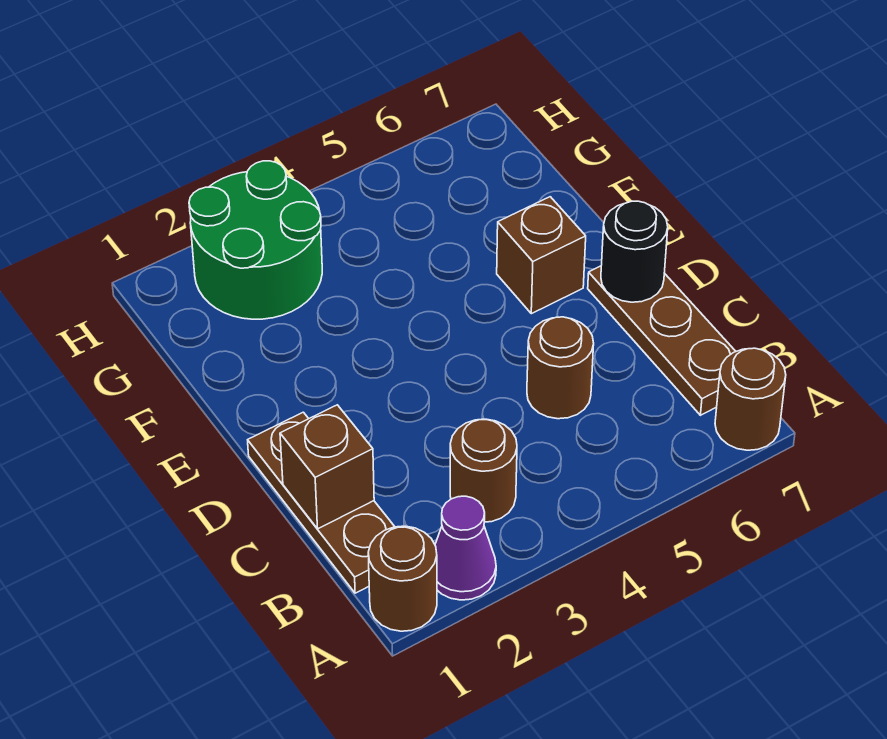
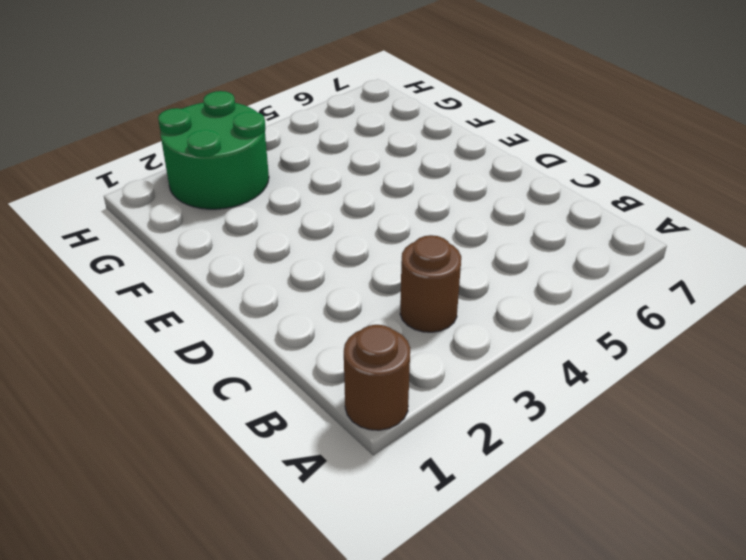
none -> purple cone A2 level 1
none -> brown round brick A7 level 1

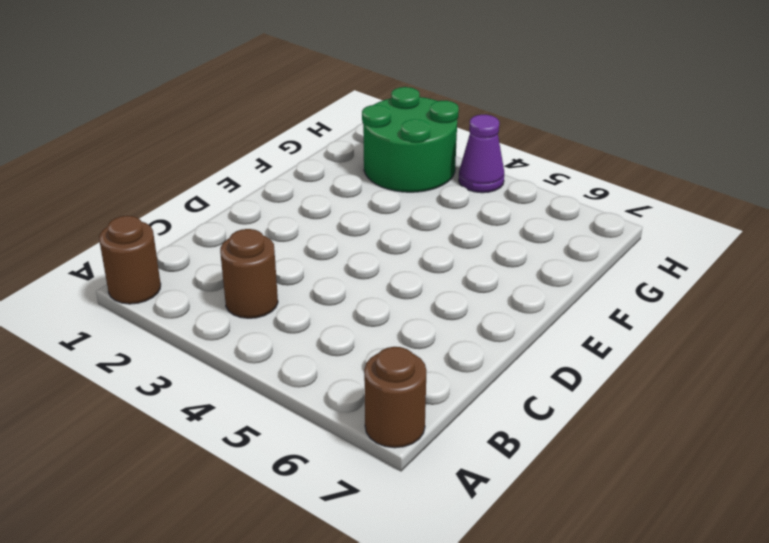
purple cone H4 level 1 -> purple cone A2 level 1
none -> brown plate B1:D1 level 1
none -> brown plate B7:D7 level 1

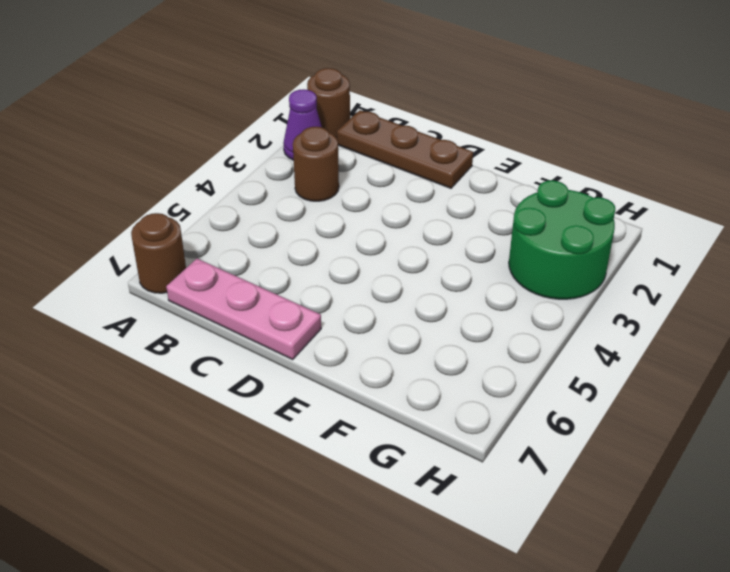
pink plate B7:D7 level 1 -> brown plate B7:D7 level 1
none -> brown round brick C5 level 1
none -> brown brick E6 level 1

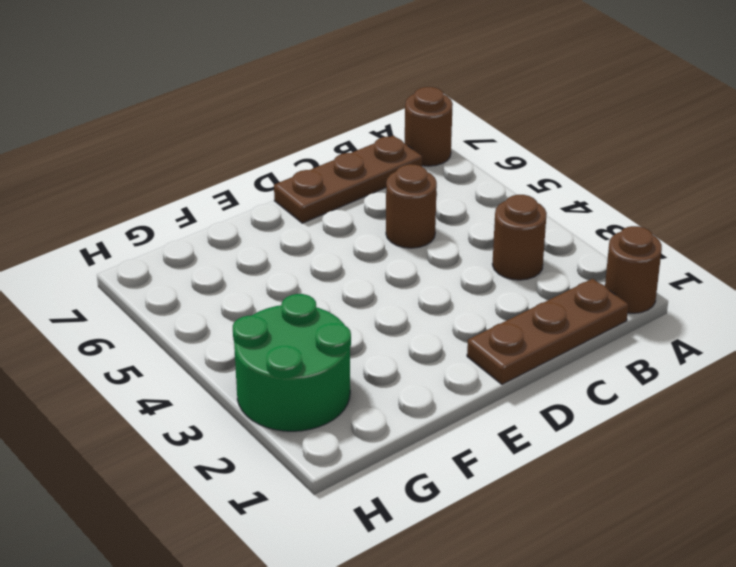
none -> purple cone A2 level 1
none -> brown brick E6 level 1

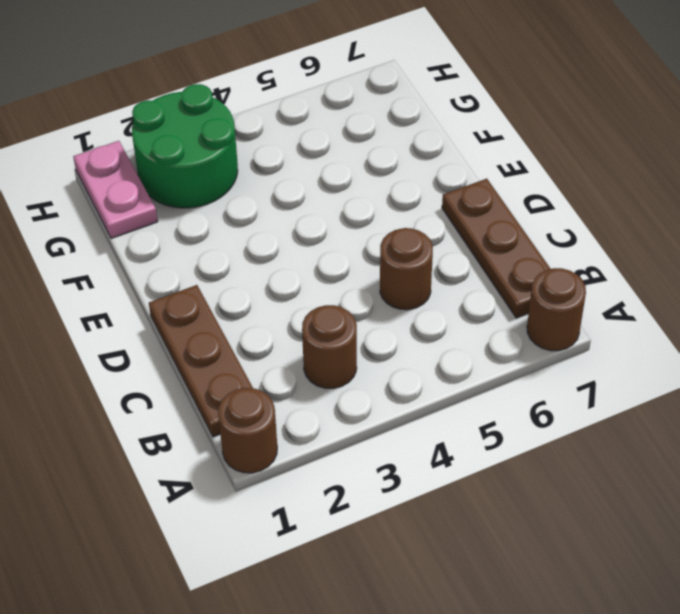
pink plate G1:H1 level 1 -> none
none -> purple cone A2 level 1
none -> brown brick E6 level 1

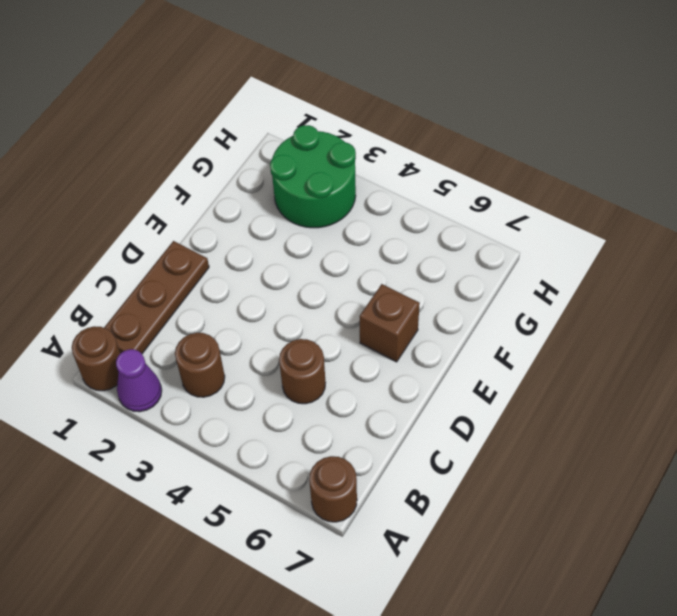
none -> brown plate B7:D7 level 1
none -> brown brick C1 level 2

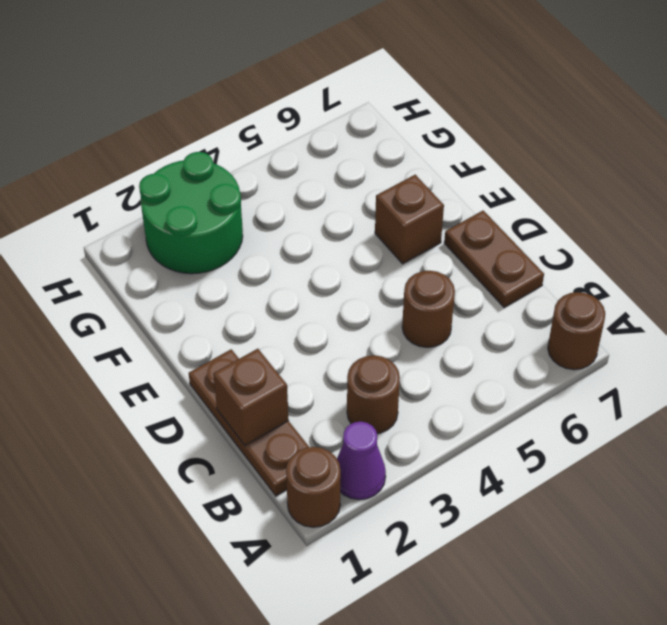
brown plate C7:D7 level 1 -> brown plate B7:D7 level 1
none -> black round brick D7 level 2

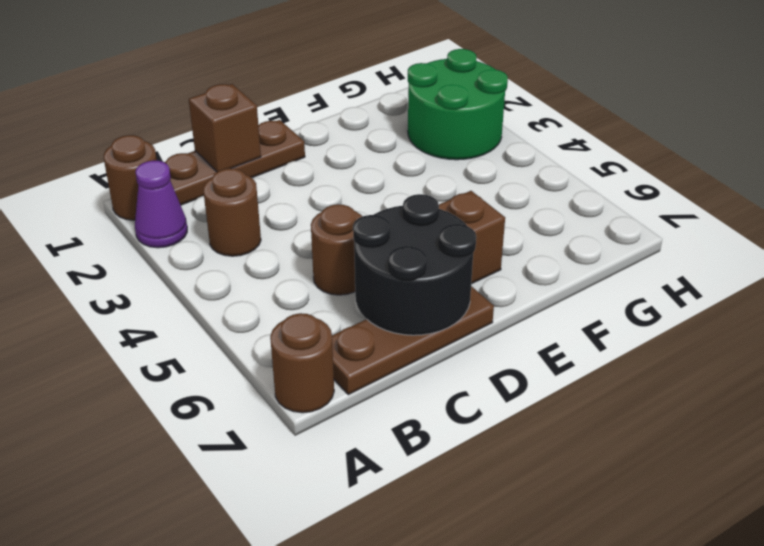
black round brick C6:D7 level 2 -> black round brick D7 level 2

